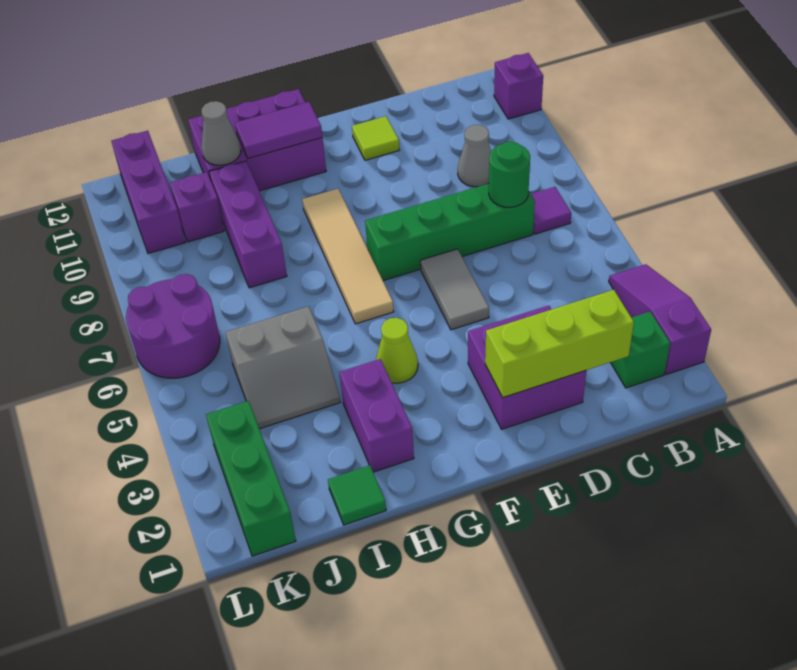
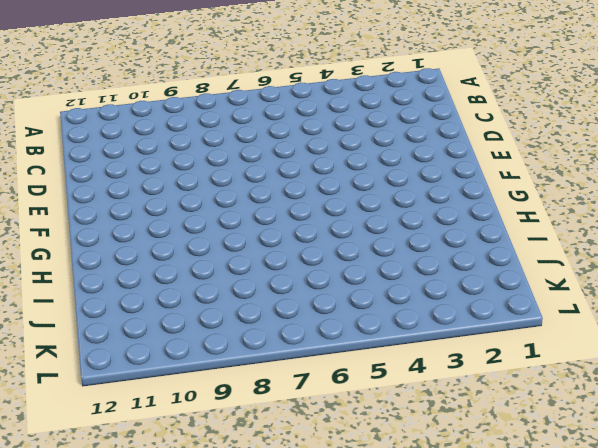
none -> purple slope A2:A4 level 1 top 2
none -> purple brick A11 level 1
none -> green brick B2 level 1

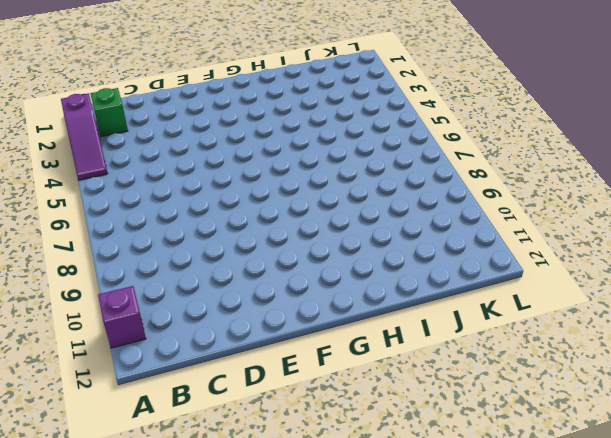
none -> purple tile B7 level 1
none -> green brick C7:F7 level 1
none -> grey cone C9 level 1

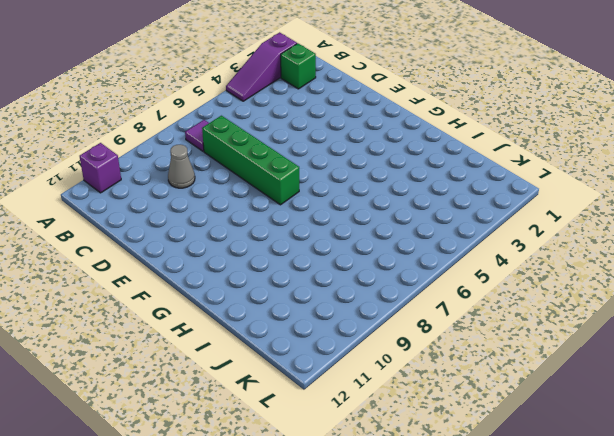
none -> purple brick D2:E3 level 1
none -> grey tile E5:E6 level 1
none -> lime tile E11 level 1

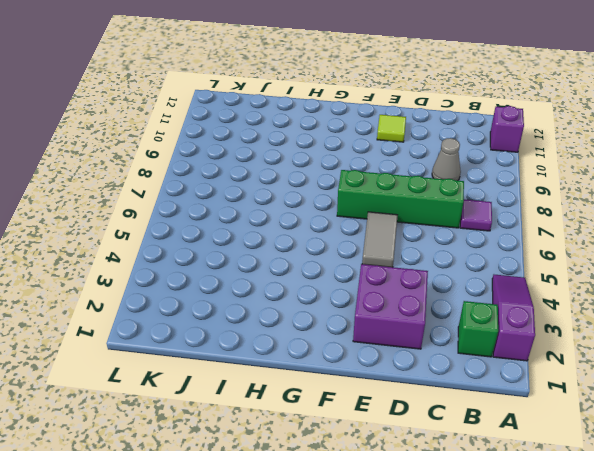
none -> lime cone G4 level 1
none -> tan tile G6:G9 level 1
none -> purple brick G11:I12 level 1

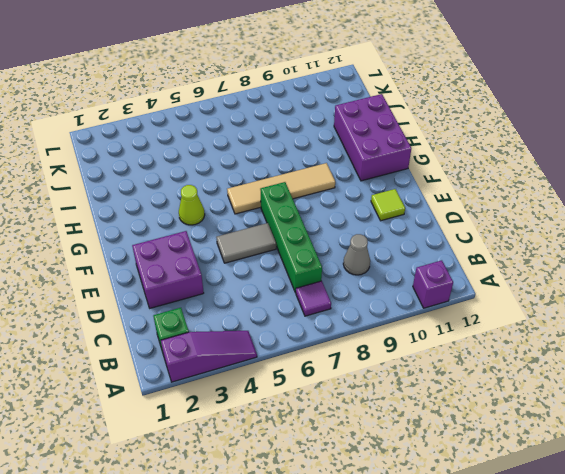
none -> purple brick H2:H3 level 1
none -> green tile I1 level 1
none -> grey slope I4:J5 level 1 top 5

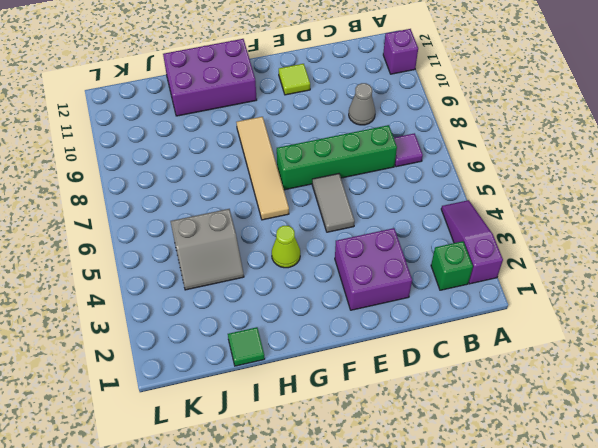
none -> purple brick H2:H3 level 1
none -> purple brick I8:I10 level 1
none -> purple brick J10 level 1

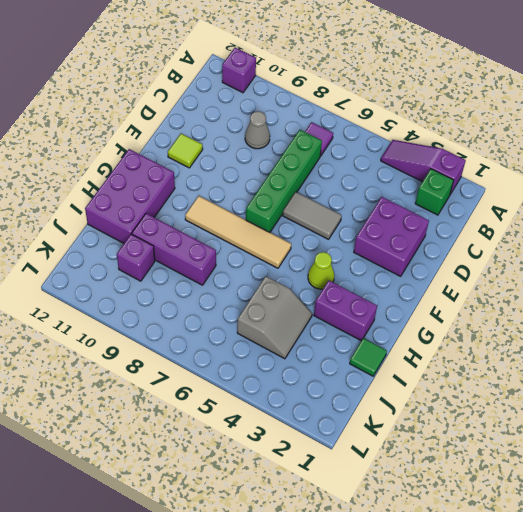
none -> green brick K1:K3 level 1
none -> purple round brick K6:L7 level 1
none -> purple brick K10:K12 level 1

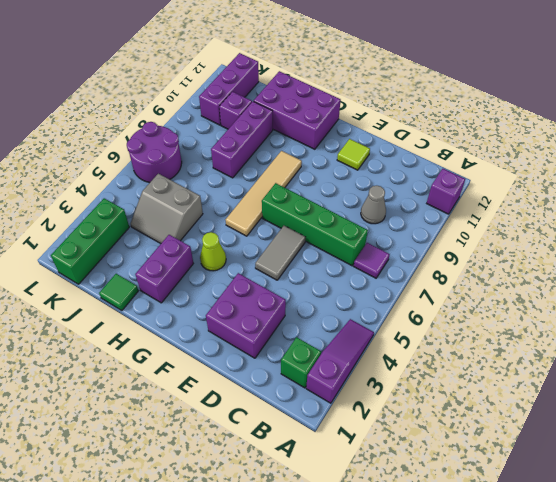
none -> lime brick C2:E2 level 2
none -> green round brick C7 level 2
none -> purple tile G11:H11 level 2

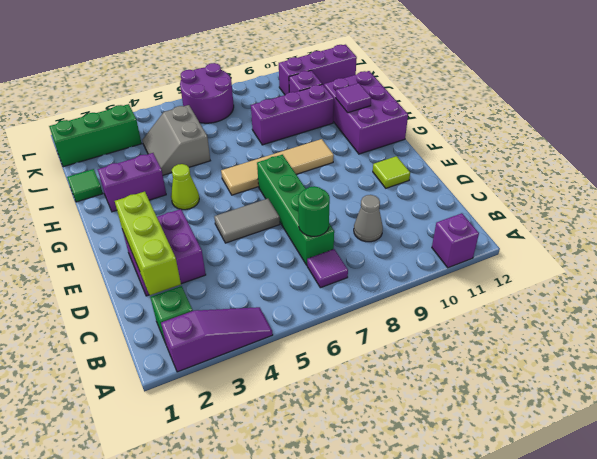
purple tile H11 level 2 -> purple tile G11:H11 level 2
none -> grey cone I11 level 2

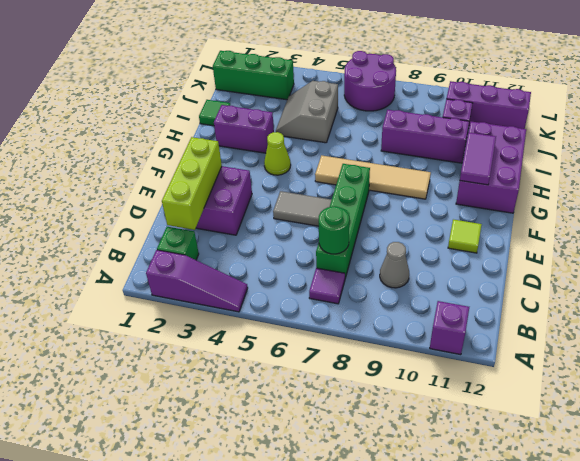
none -> grey cone I11 level 2

